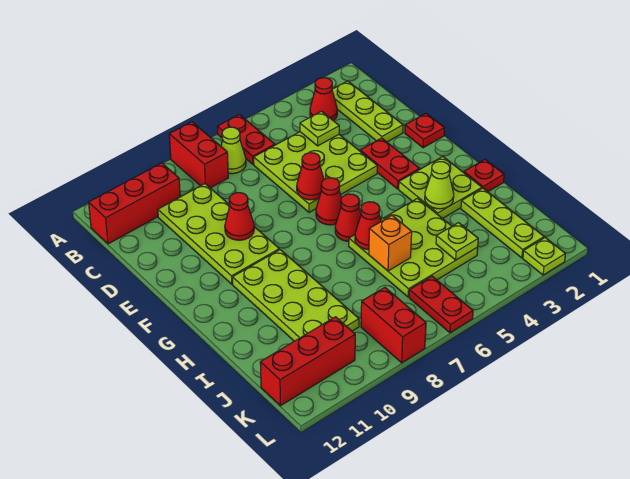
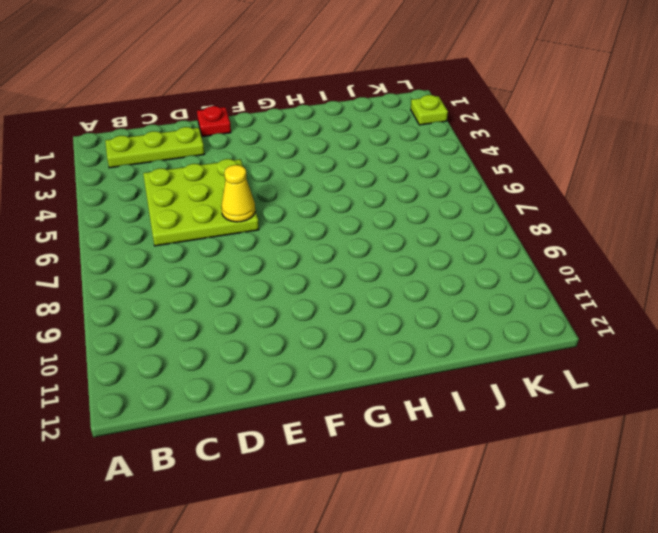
yellow cone E6 level 2 -> red cone E6 level 2
none -> red plate A6:B6 level 1
none -> red brick A8:B8 level 1
none -> red cone B3 level 1

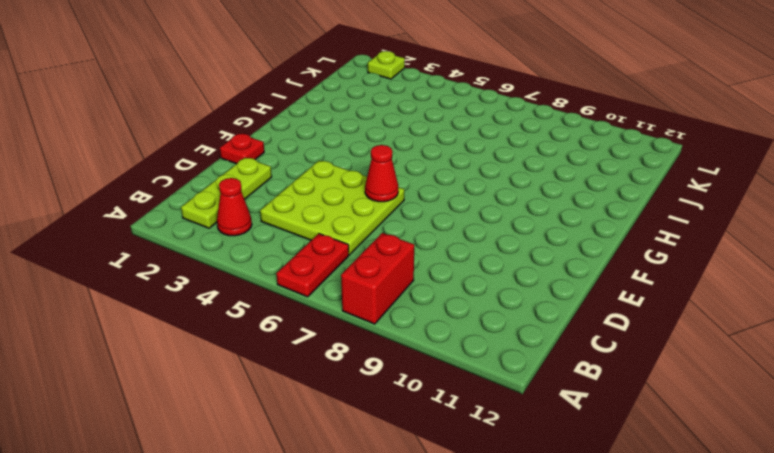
none -> lime cone B7 level 1
none -> red brick B10:B12 level 1
none -> lime plate C9:F10 level 1

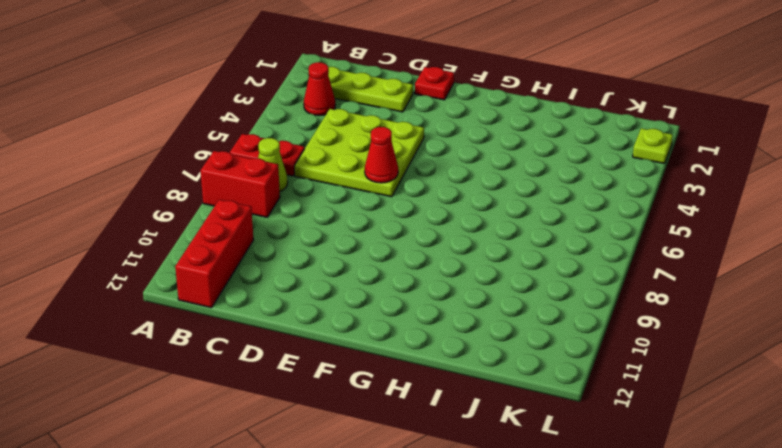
none -> lime plate C9:F10 level 1
none -> red plate E3:F3 level 1
none -> red cone F6 level 1

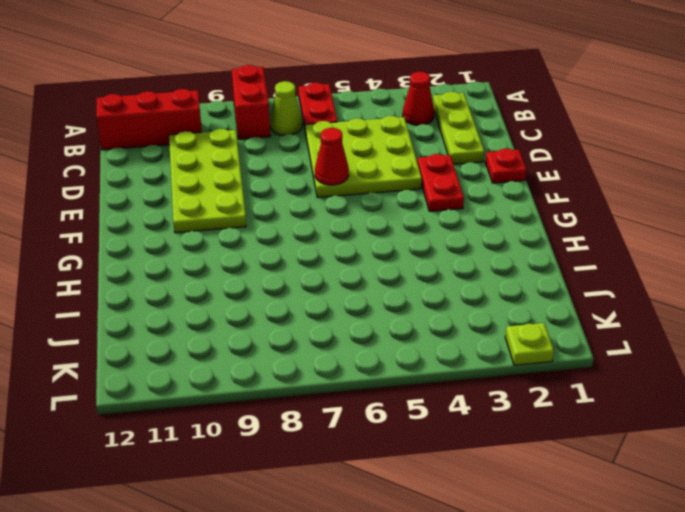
none -> red cone F6 level 1
none -> lime plate G2:H3 level 1
none -> red cone G6 level 1

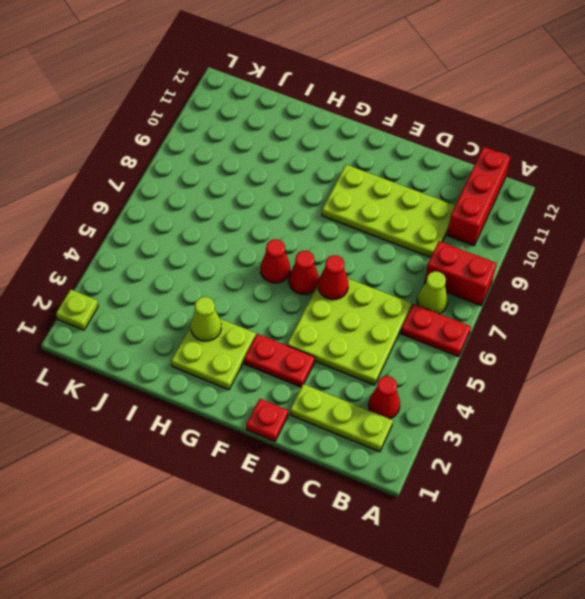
none -> lime plate G9:J10 level 1
none -> red plate H1 level 1
none -> lime plate H4:J6 level 1

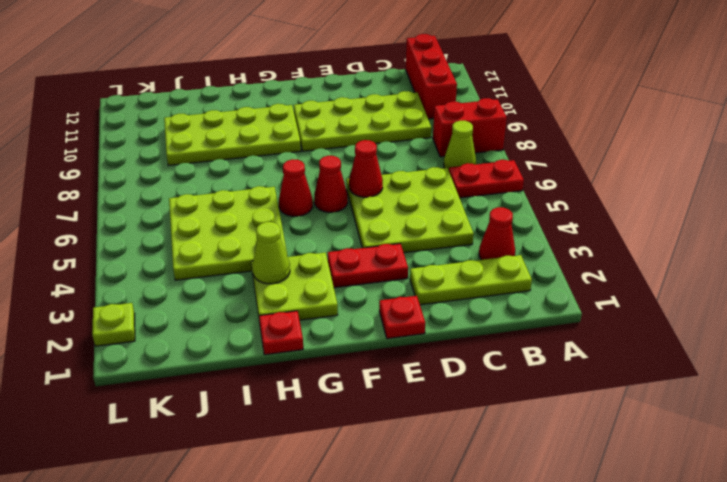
none -> lime plate I2:K2 level 1
none -> red plate K6:L6 level 1
none -> red brick K8:L8 level 1

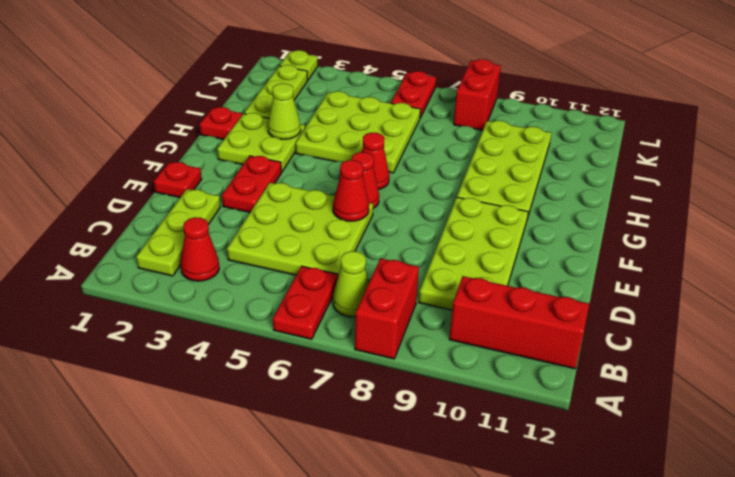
none -> red brick K10:K12 level 1
none -> lime plate C4 level 2
none -> red cone E9 level 2

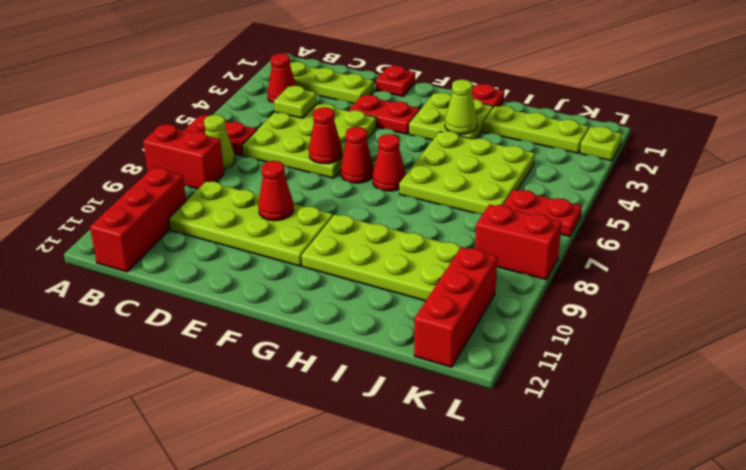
none -> red cone H6 level 2
none -> orange brick I6 level 2
none -> lime plate J4 level 2

